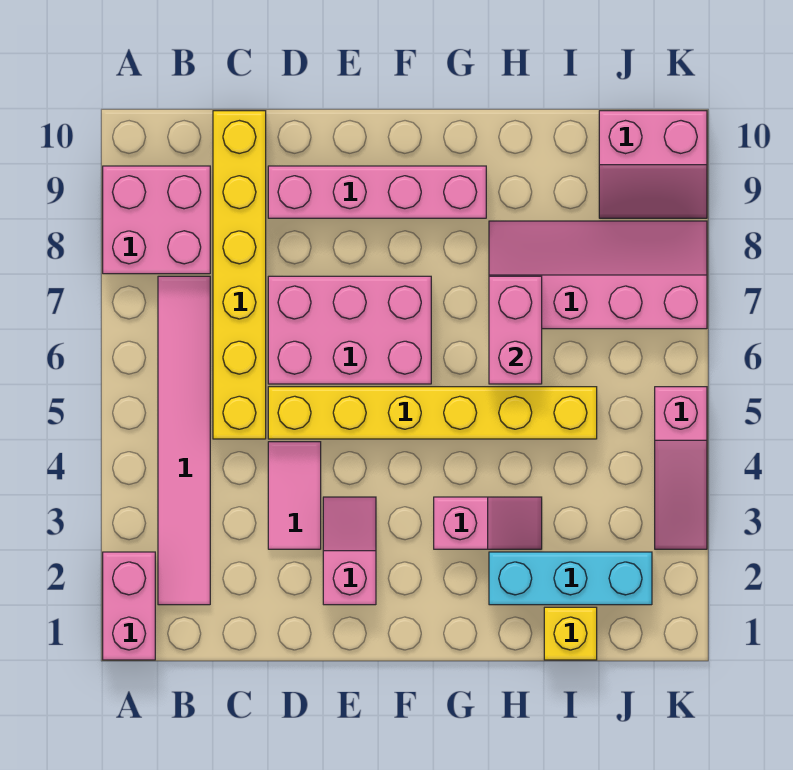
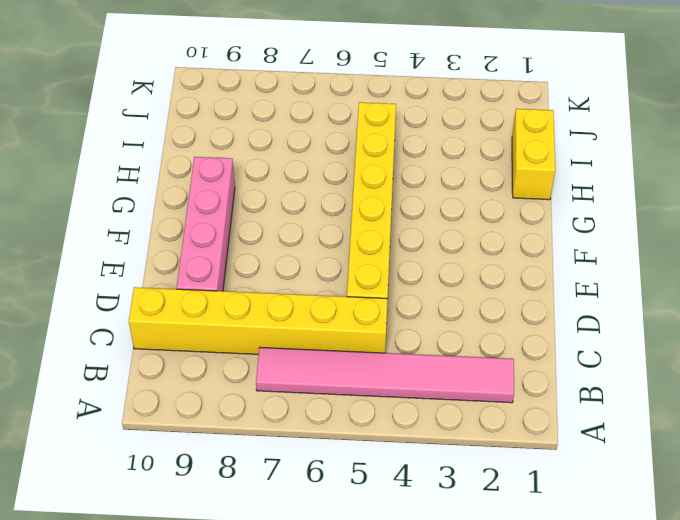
yellow brick H1:I1 level 1 -> yellow brick I1 level 1
none -> pink brick A1:A2 level 1
none -> pink brick A8:B9 level 1
none -> pink tile D3:D4 level 1

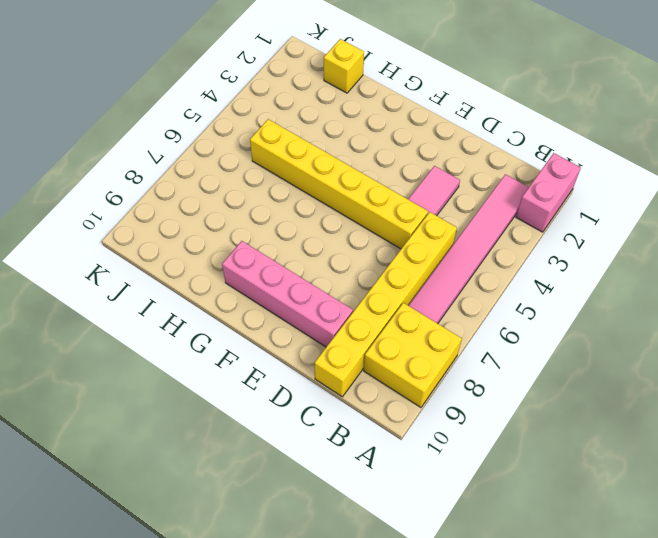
yellow brick A8:B9 level 1 -> pink brick A8:B9 level 1
none -> pink brick D6:F7 level 1
none -> pink slope E2:E3 level 1 top 2
none -> pink slope G3:H3 level 1 top G

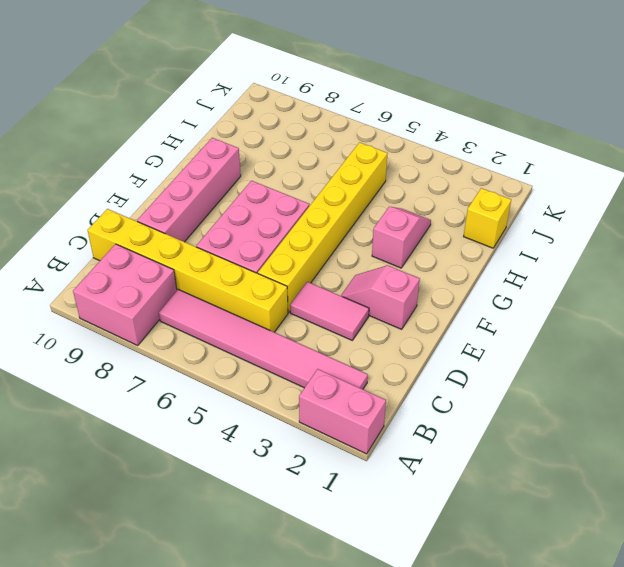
none -> cyan brick H2:J2 level 1
none -> pink slope H7:K8 level 1 top 7
none -> pink slope J9:K10 level 1 top 10

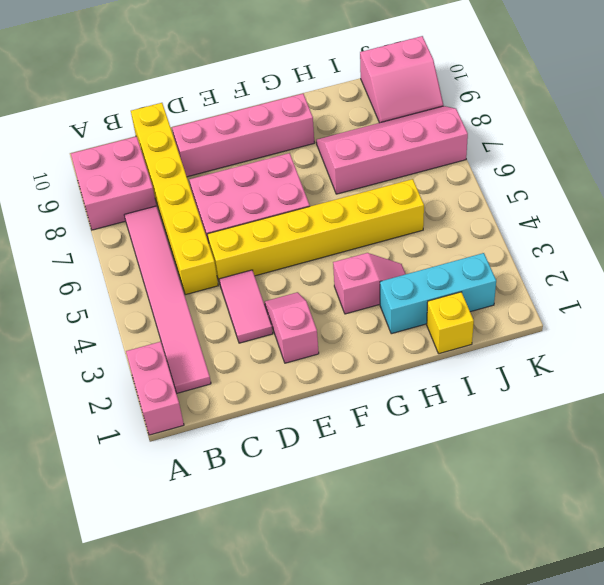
none -> pink slope K3:K5 level 1 top 5
none -> pink brick H6:H7 level 2

